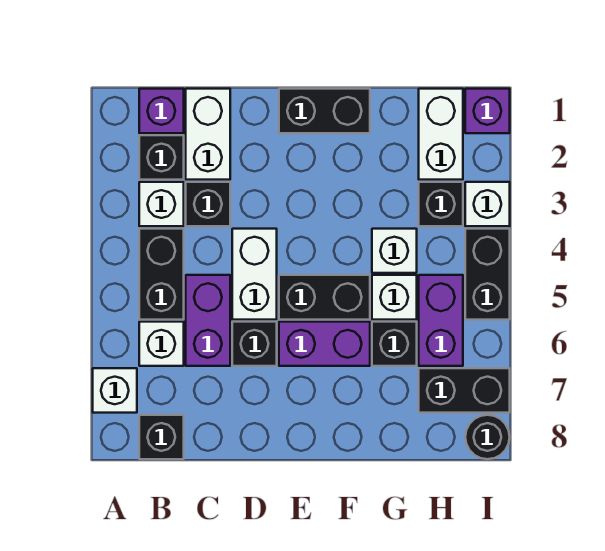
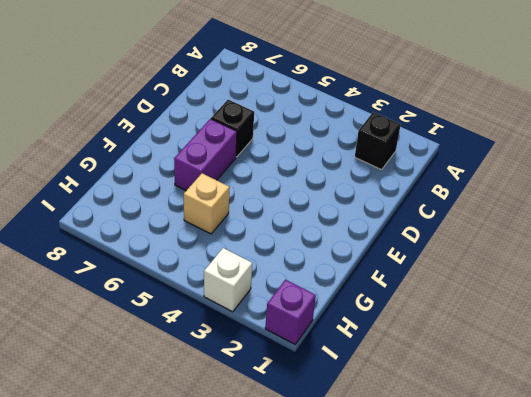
tan brick G5 level 1 -> white brick G5 level 1
none -> white brick A7 level 1
none -> purple brick B1 level 1
none -> white brick B3 level 1

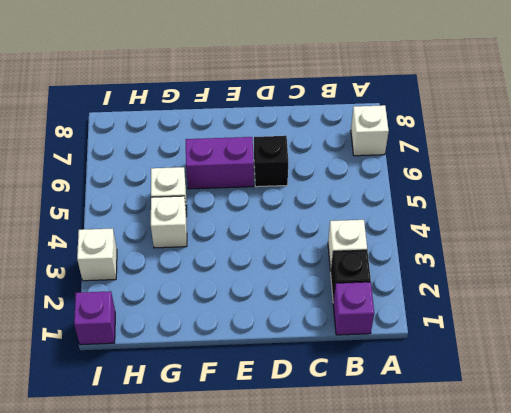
none -> black brick B4:B5 level 1
none -> white brick B6 level 1
none -> black brick B8 level 1

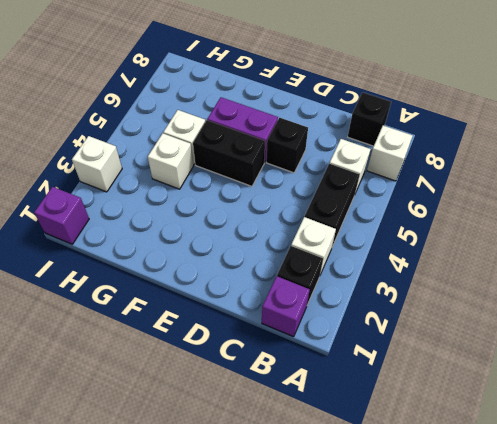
none -> white brick C1:C2 level 1
none -> black brick C3 level 1
none -> purple brick C5:C6 level 1

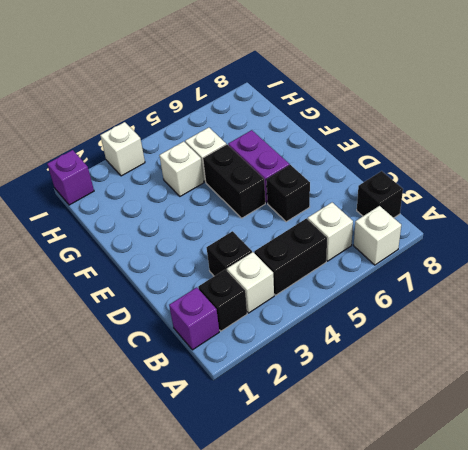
none -> white brick C1:C2 level 1
none -> purple brick C5:C6 level 1
none -> white brick D4:D5 level 1

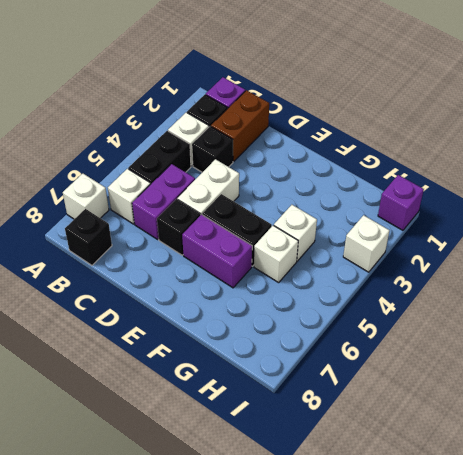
brown brick C1:C2 level 1 -> white brick C1:C2 level 1
none -> black brick E1:F1 level 1
none -> black brick G6 level 1
none -> white brick H1:H2 level 1

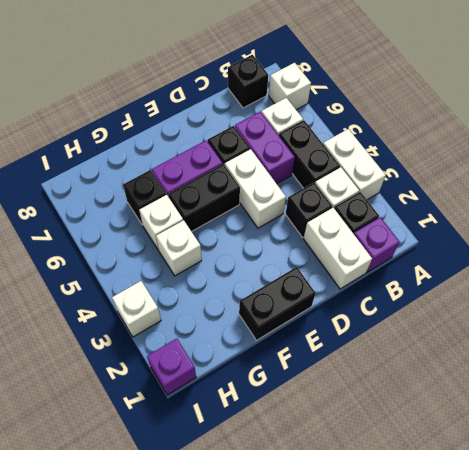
white brick A3:A4 level 1 -> white brick H1:H2 level 1
none -> black brick H3 level 1
none -> purple brick H5:H6 level 1
none -> black brick H7:I7 level 1

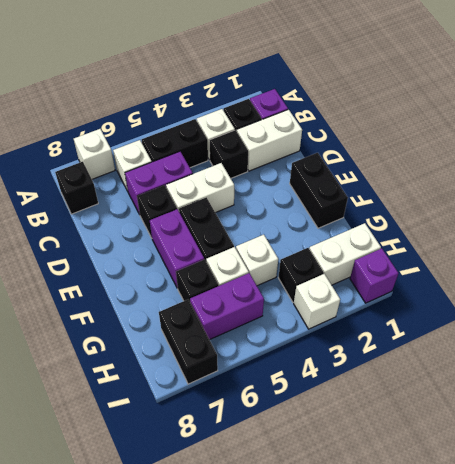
none -> black brick I4:I5 level 1
none -> black round brick I8 level 1

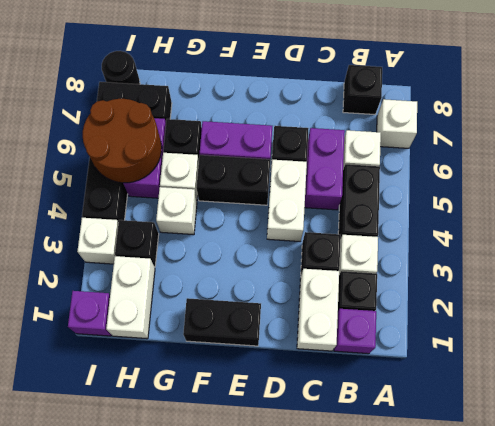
brown round brick H5:I6 level 2 -> none

